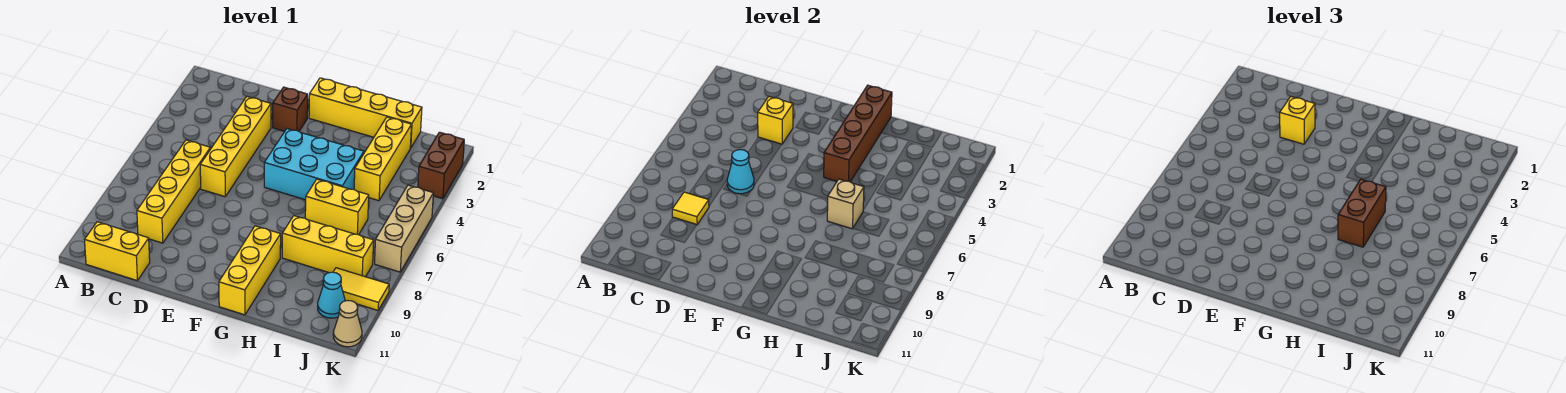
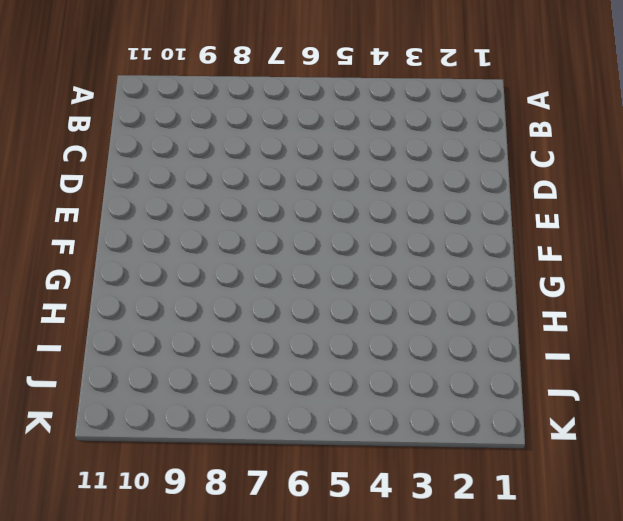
none -> yellow brick B11:C11 level 1
none -> yellow brick C6:C9 level 1
none -> yellow brick D3:D6 level 1

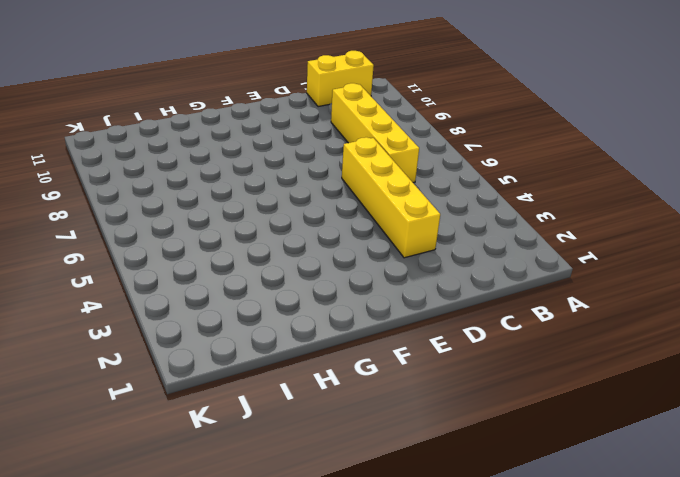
none -> brown brick E2 level 1
none -> yellow brick F1:I1 level 1
none -> cyan brick F4:H5 level 1

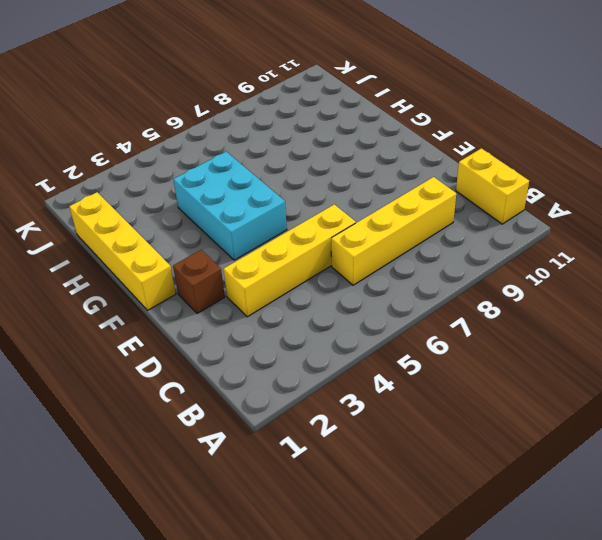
none -> yellow brick G9:G11 level 1
none -> yellow brick H6:I6 level 1
none -> yellow brick H8:J8 level 1

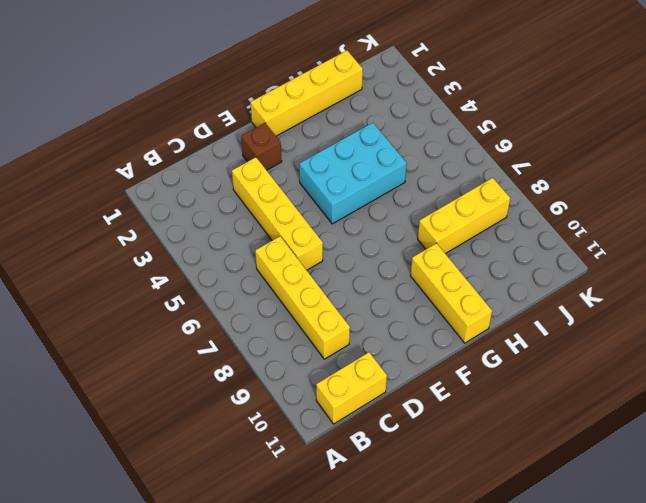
none -> yellow brick H6:I6 level 1
none -> yellow brick I2:I4 level 1
none -> yellow tile J9:K9 level 1

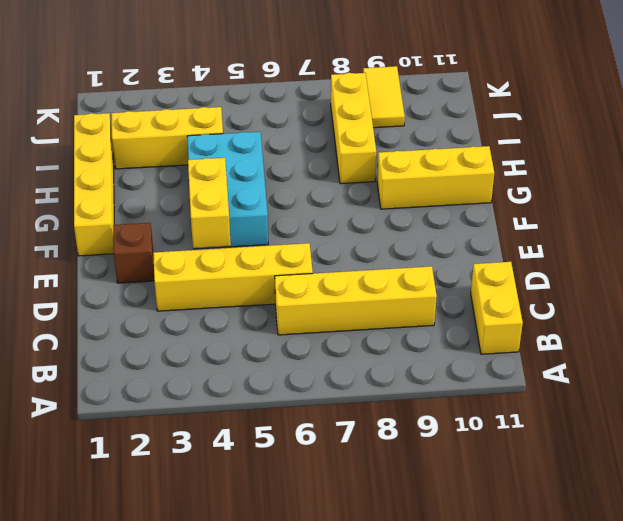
yellow brick E4:F4 level 2 -> yellow brick H6:I6 level 1
none -> cyan cone J10 level 1
none -> brown brick K2:K3 level 1
none -> tan brick K5:K7 level 1

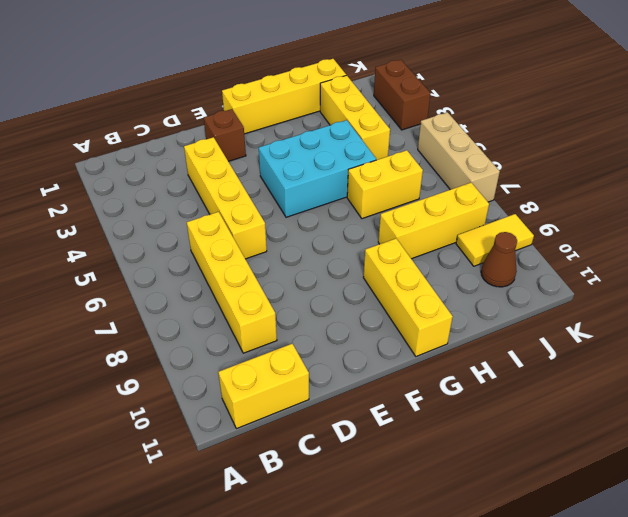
brown cone J10 level 1 -> cyan cone J10 level 1
none -> tan cone K11 level 1
none -> yellow tile C8 level 2
none -> yellow brick D3 level 2

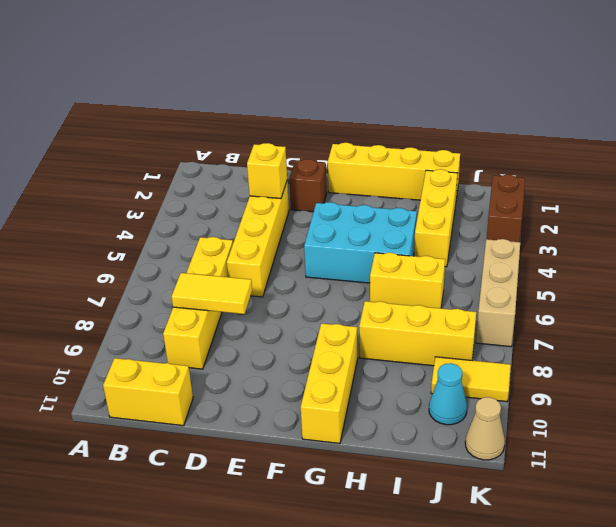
yellow tile C8:D8 level 2 -> yellow tile C8 level 2
none -> cyan cone D6 level 2
none -> brown brick G1:G4 level 2
none -> tan brick H6 level 2

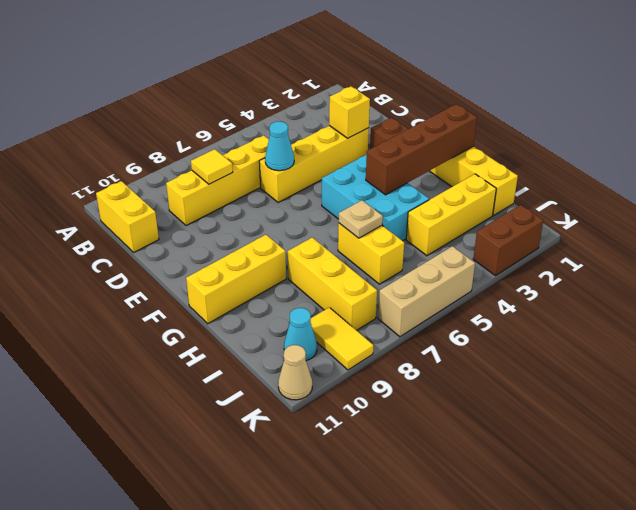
tan plate H6 level 2 -> tan brick H6 level 2
none -> yellow brick D3 level 3
none -> brown brick H6:H7 level 3

